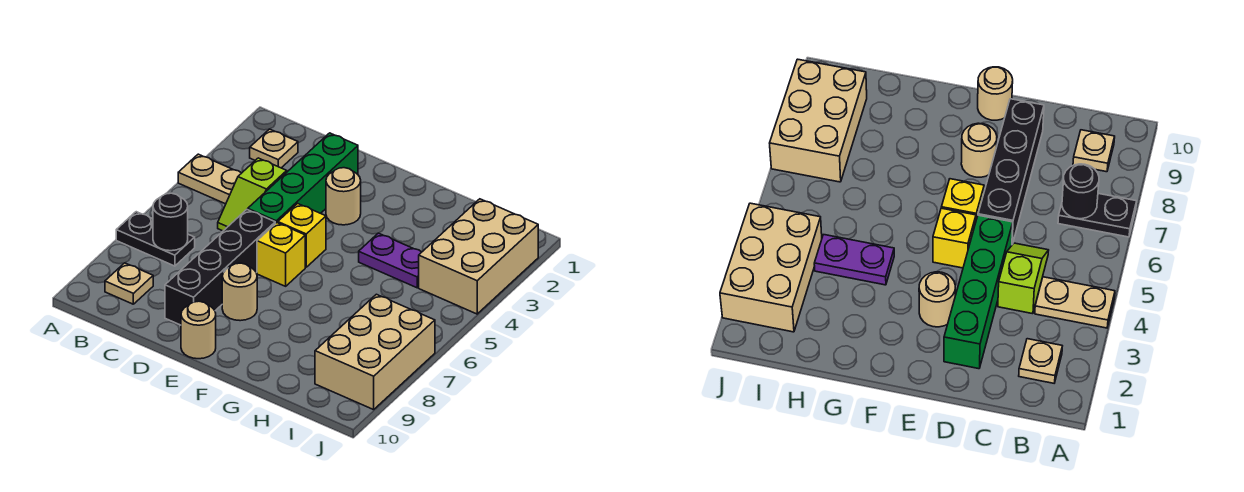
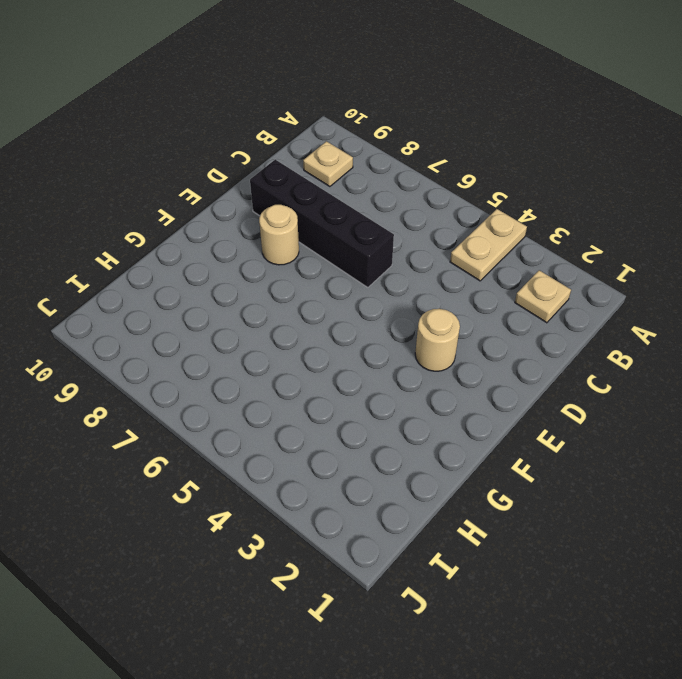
none -> black plate A7:B7 level 1
none -> lime slope C4:C5 level 1 top 4
none -> green brick D2:D5 level 1

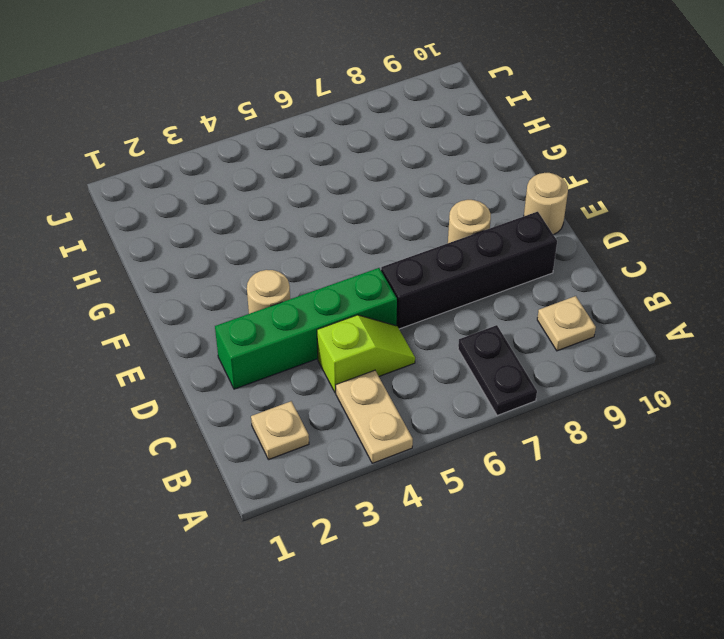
none -> yellow brick E5 level 1
none -> yellow brick E6 level 1
none -> purple plate G4:H4 level 1

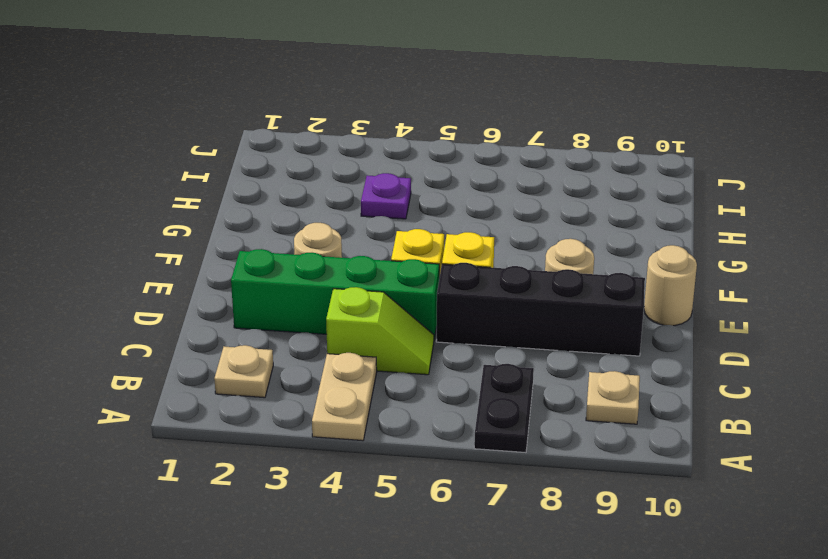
purple plate H4 level 1 -> purple plate G4:H4 level 1
none -> tan brick I2:J4 level 1
none -> tan brick I7:J9 level 1
none -> black round brick B7 level 2

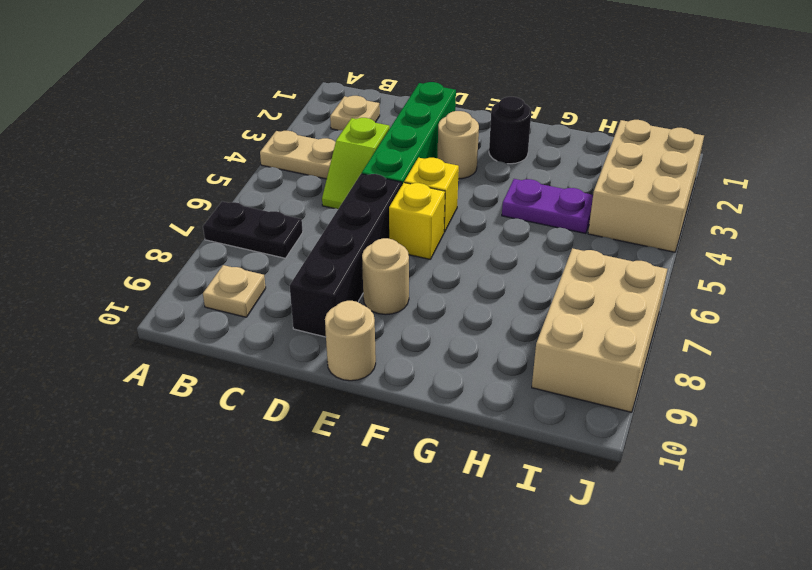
black round brick F2 level 1 -> black round brick B7 level 2

